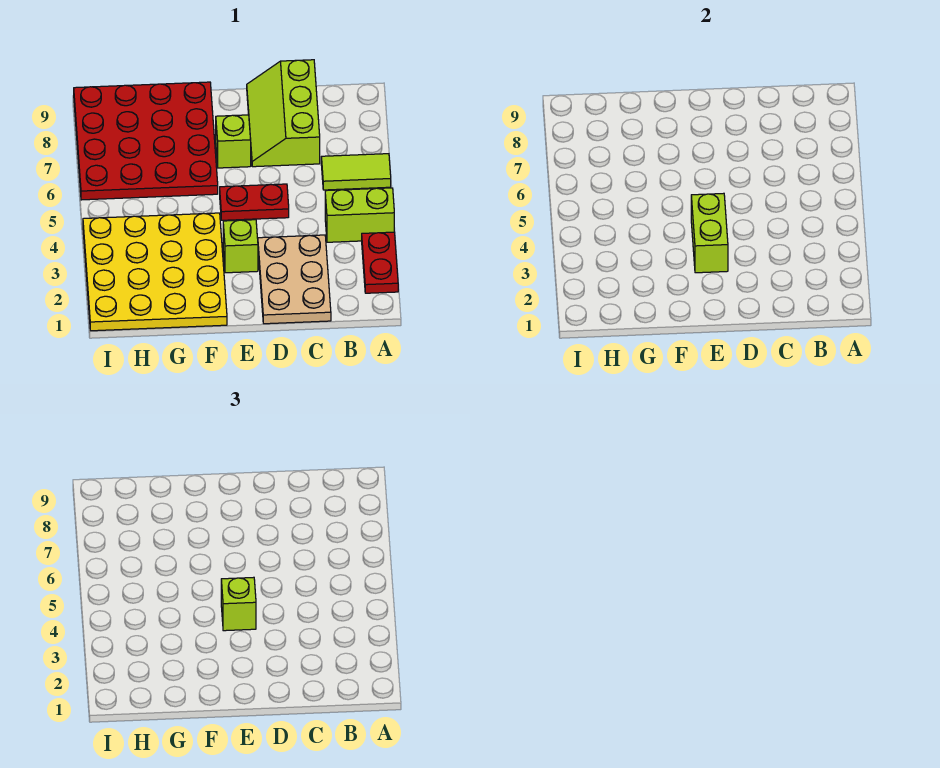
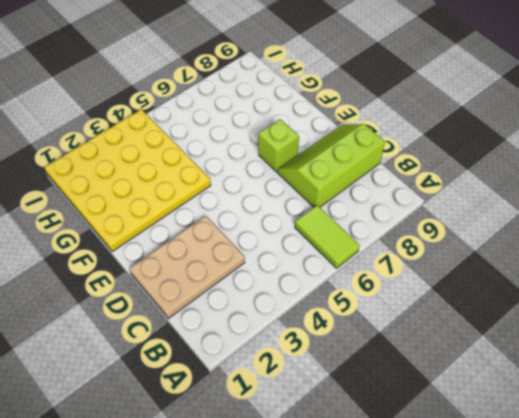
none -> red plate A2:A3 level 1
none -> lime brick A4:B4 level 1
none -> red plate D5:E5 level 1

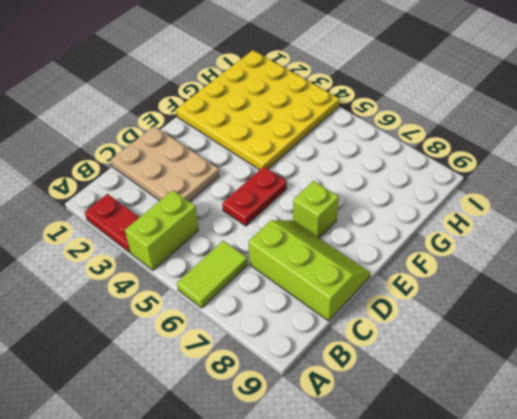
none -> lime brick E3 level 1
none -> red plate F6:I9 level 1
none -> lime brick E3:E4 level 2

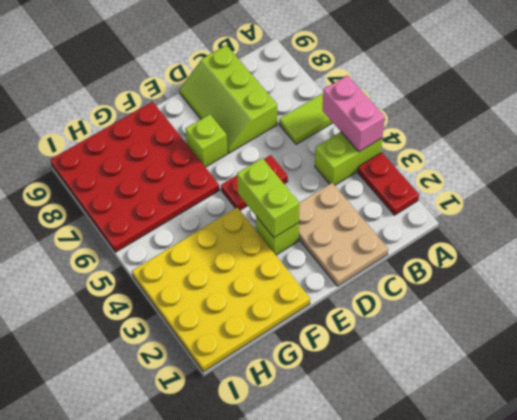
pink brick A4:A5 level 2 -> none
none -> lime brick E4 level 3

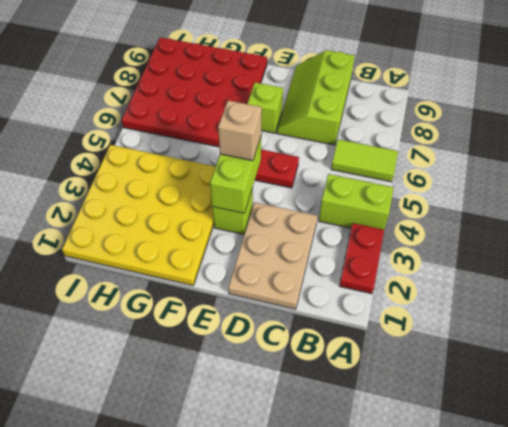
tan brick E4 level 3 -> lime brick E4 level 3

